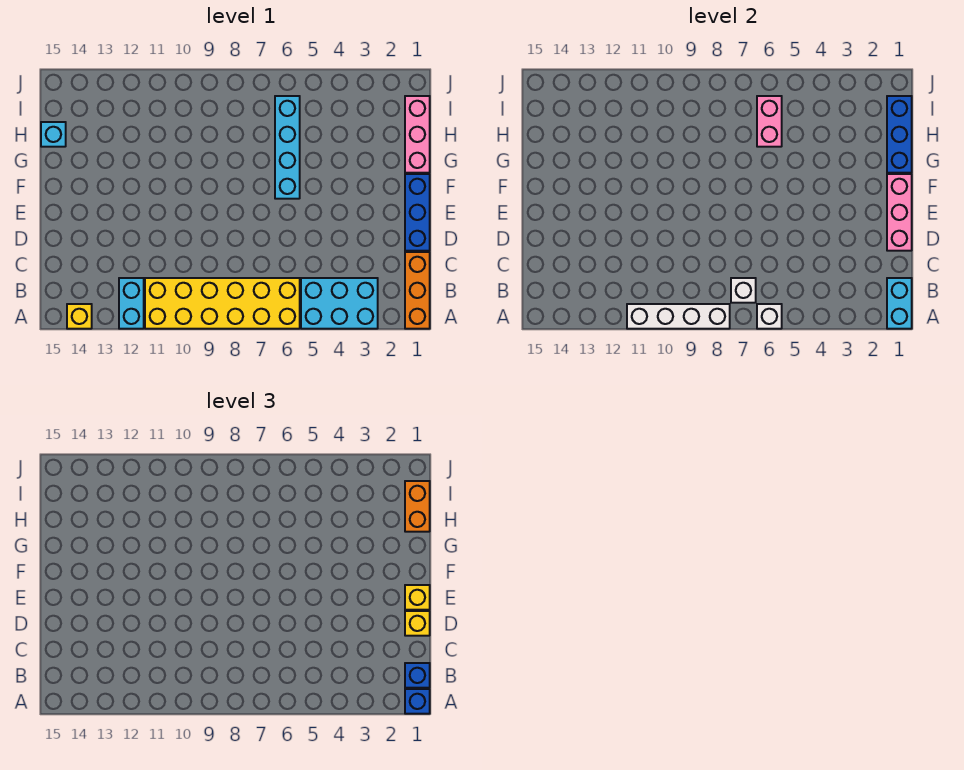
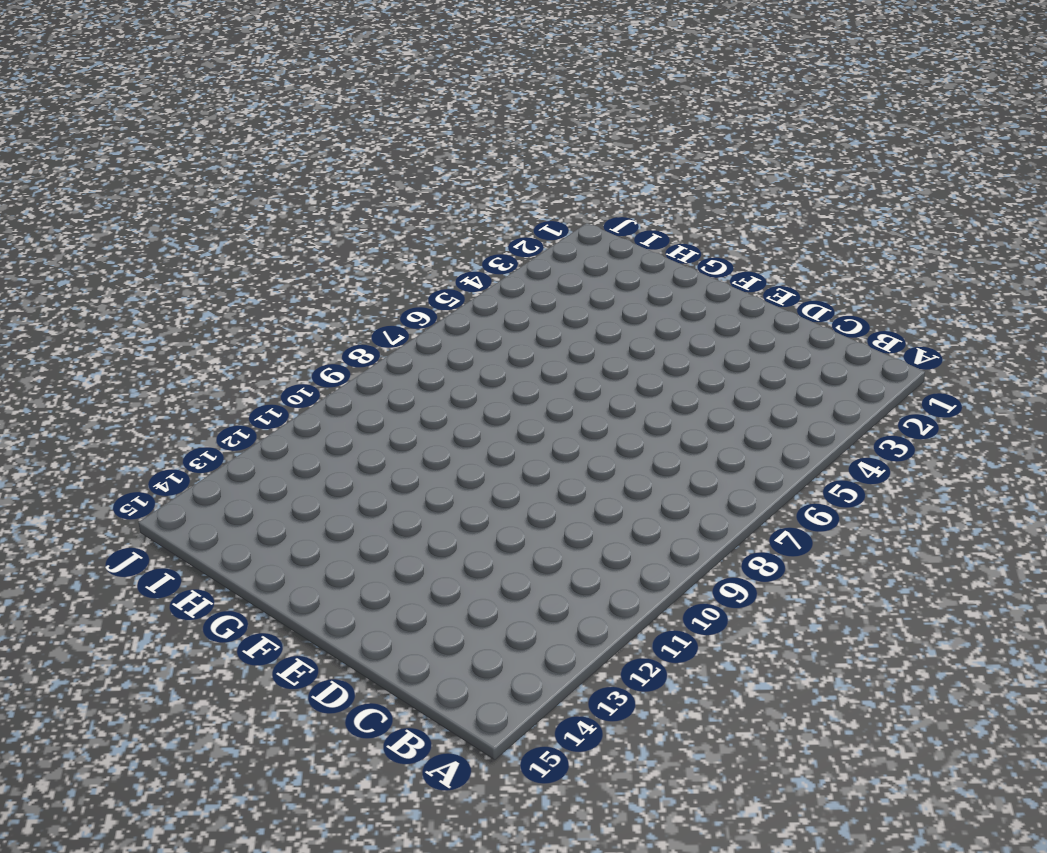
none -> orange brick A1:C1 level 1
none -> cyan brick A3:B5 level 1
none -> yellow brick A6:B11 level 1

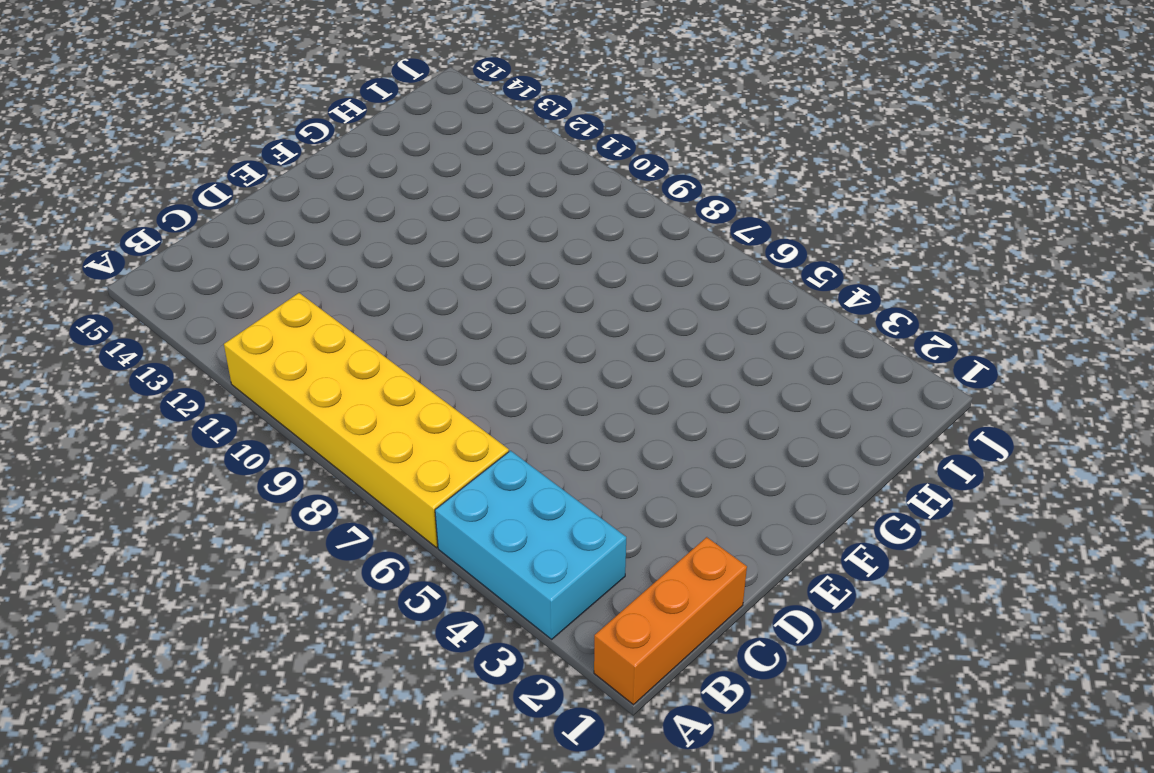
none -> cyan brick A12:B12 level 1
none -> yellow brick A14 level 1
none -> blue brick D1:F1 level 1

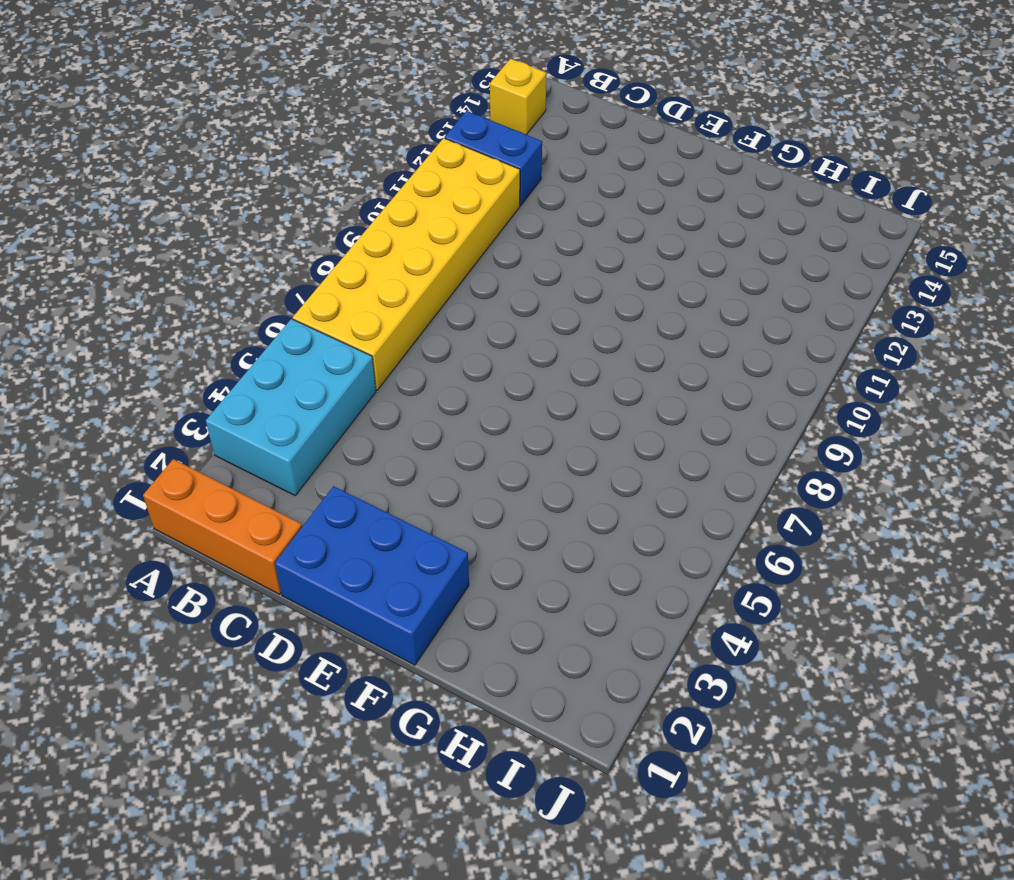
blue brick A12:B12 level 1 -> cyan brick A12:B12 level 1
blue brick D1:F2 level 1 -> blue brick D1:F1 level 1
none -> cyan brick F6:I6 level 1
none -> pink brick G1:I1 level 1
none -> cyan brick H15 level 1

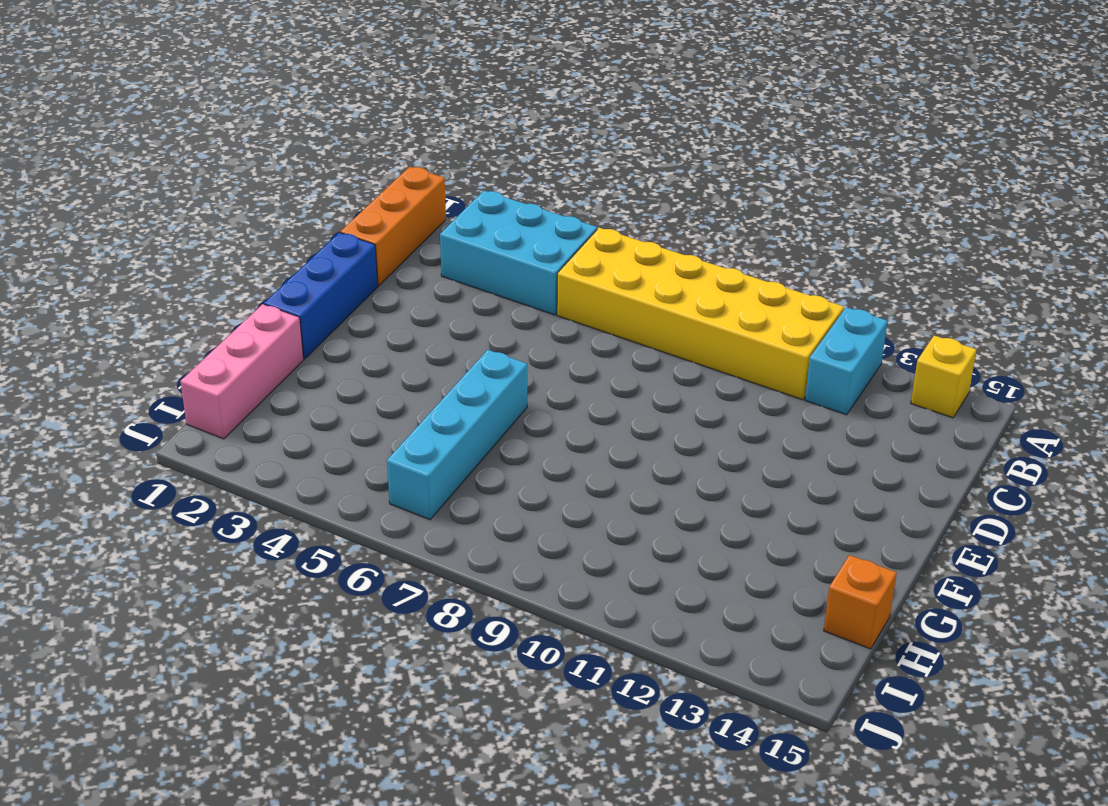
orange brick H15 level 1 -> cyan brick H15 level 1
none -> cyan brick A1:B1 level 2
none -> white brick A6 level 2
none -> white brick A8:A11 level 2

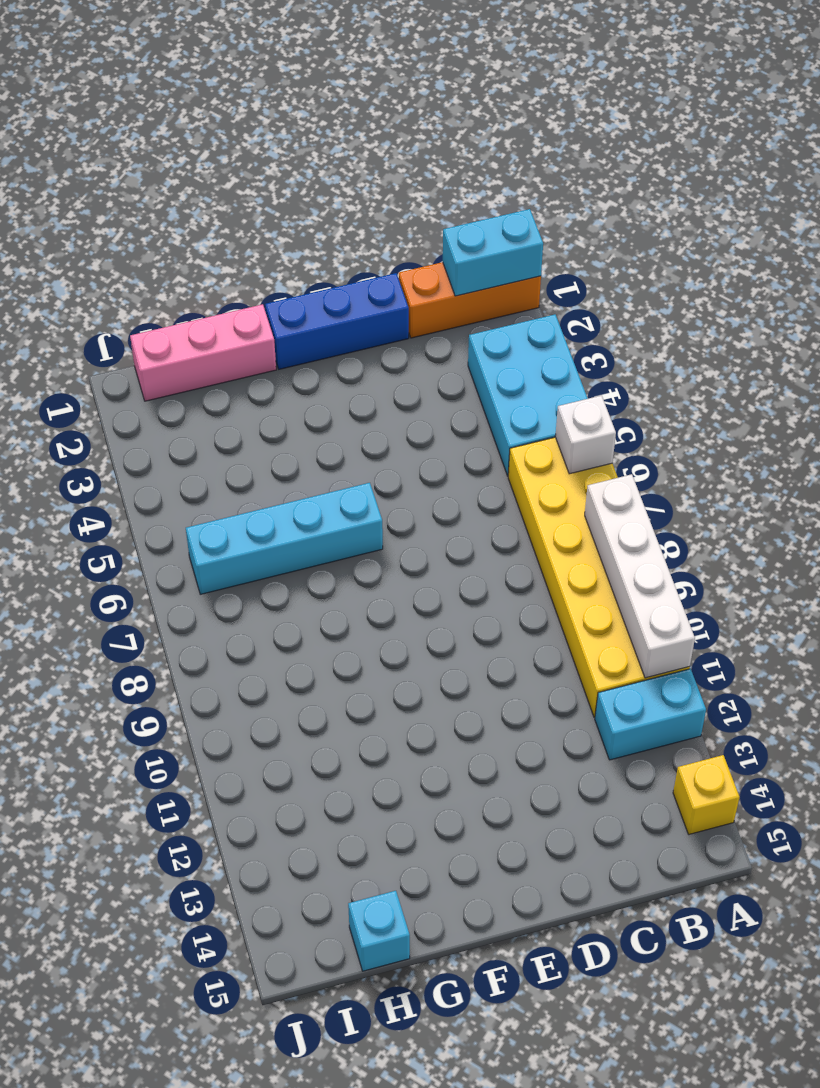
none -> white brick B7 level 2
none -> pink brick D1:F1 level 2
none -> blue brick G1:I1 level 2

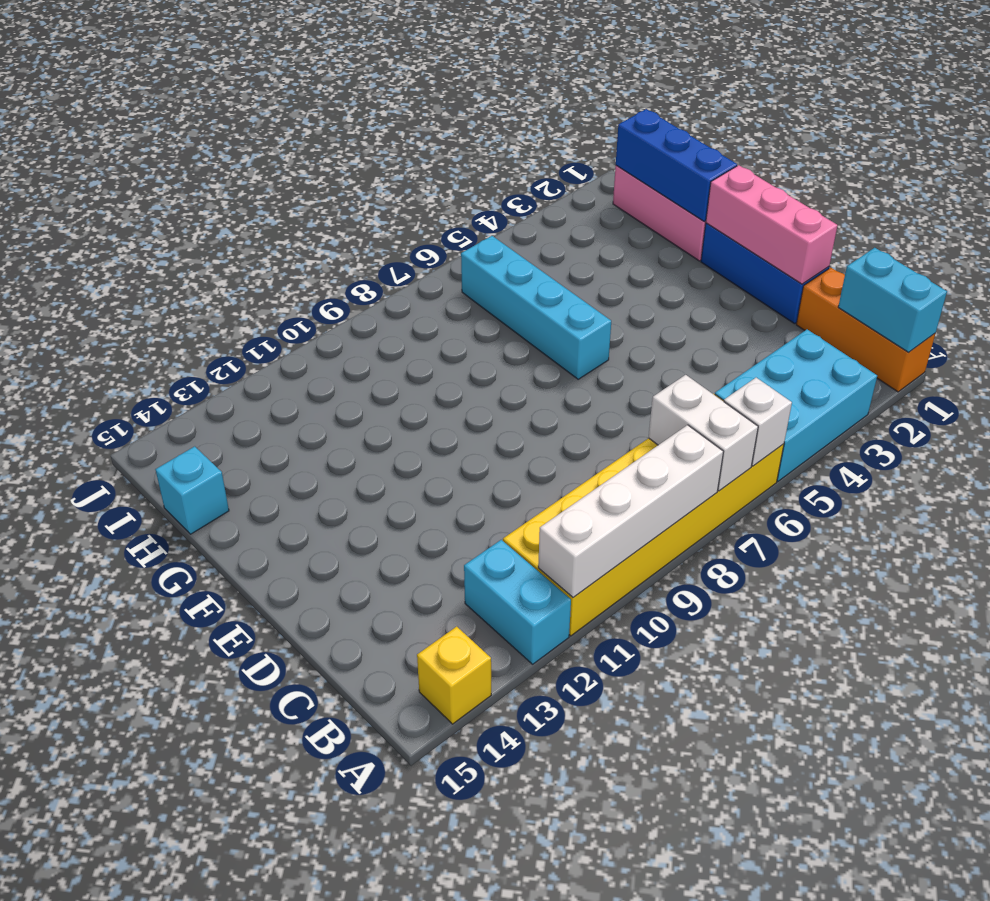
white brick A7:B7 level 2 -> white brick B7 level 2
none -> pink brick H6:I6 level 2
none -> blue brick A1 level 3
none -> blue brick B1 level 3

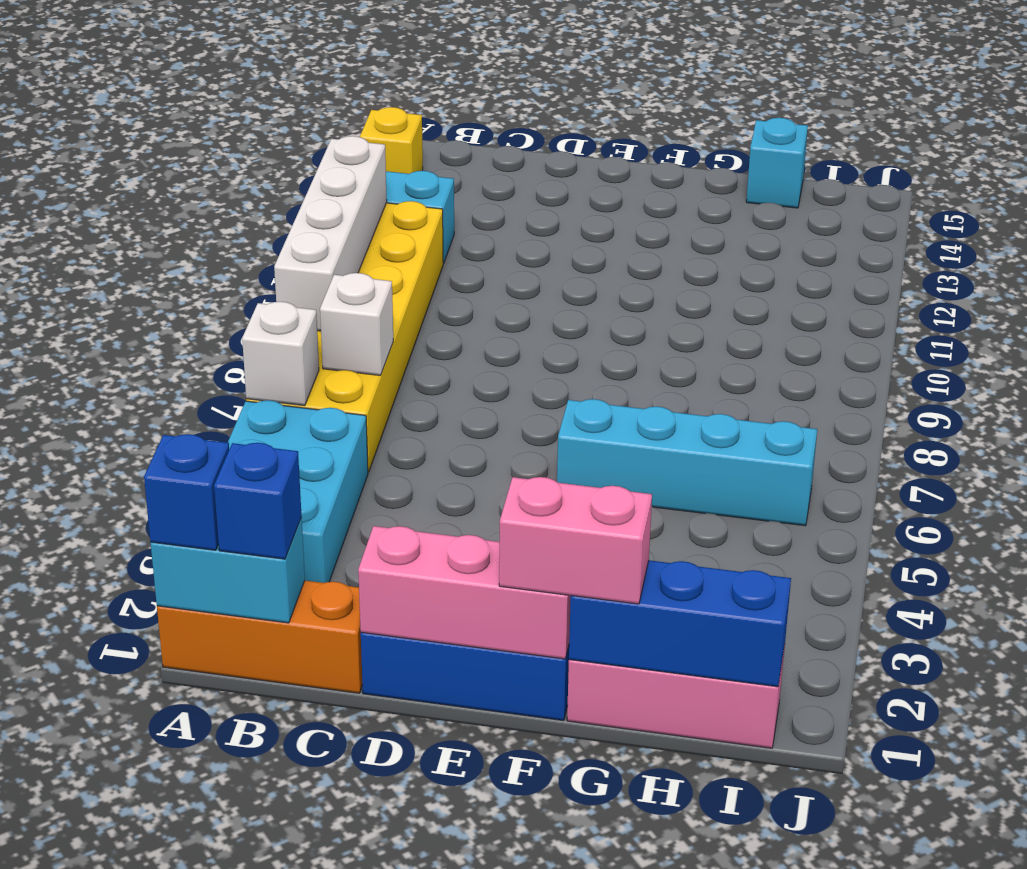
pink brick F1:G1 level 3 -> pink brick H6:I6 level 2
none -> yellow brick D1 level 3
none -> yellow brick E1 level 3
none -> orange brick H1:I1 level 3

